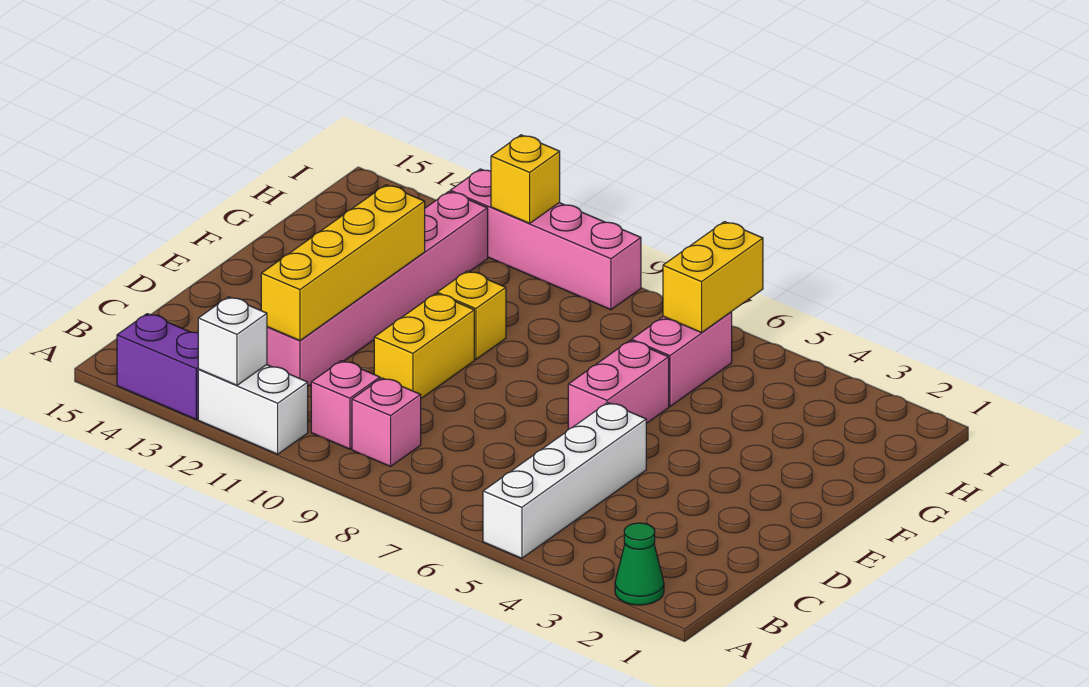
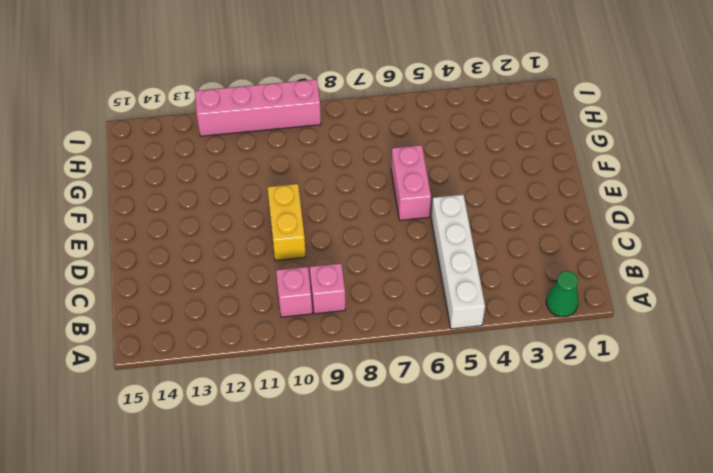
none -> white brick A11:A12 level 1
none -> purple brick A13:A14 level 1
none -> pink brick C12:H12 level 1

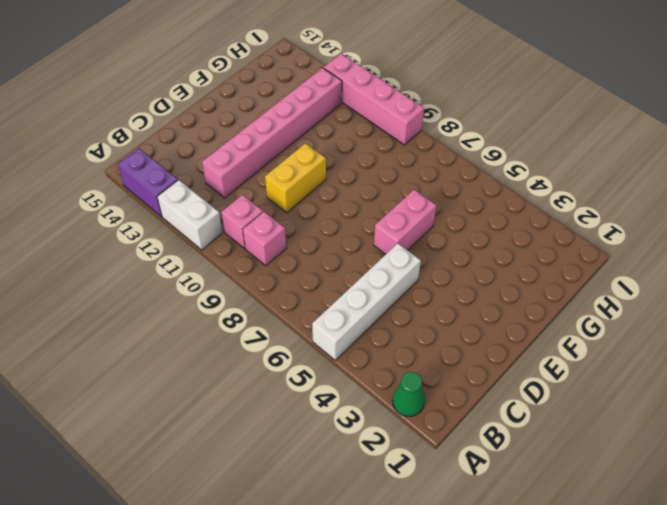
none -> yellow brick F10 level 1
none -> pink brick G6:H6 level 1
none -> white brick A12 level 2

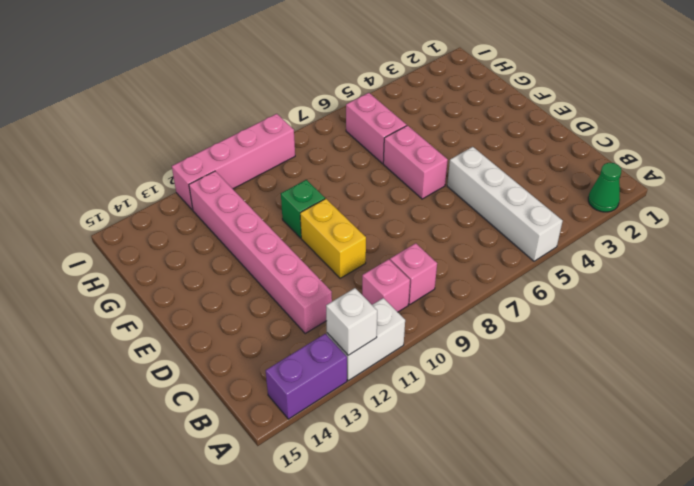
green brick F10 level 1 -> yellow brick F10 level 1
none -> yellow brick C12:F12 level 2
none -> yellow brick H6:I6 level 2
none -> yellow brick I11 level 2

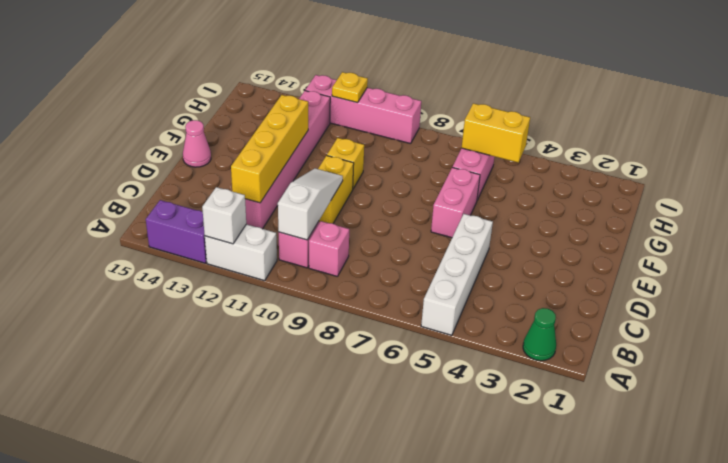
white slope B10:D10 level 2 top B -> none
pink cone E15 level 1 -> none
yellow brick H5:H6 level 2 -> yellow brick H6:I6 level 2
yellow plate I11 level 2 -> yellow brick I11 level 2

